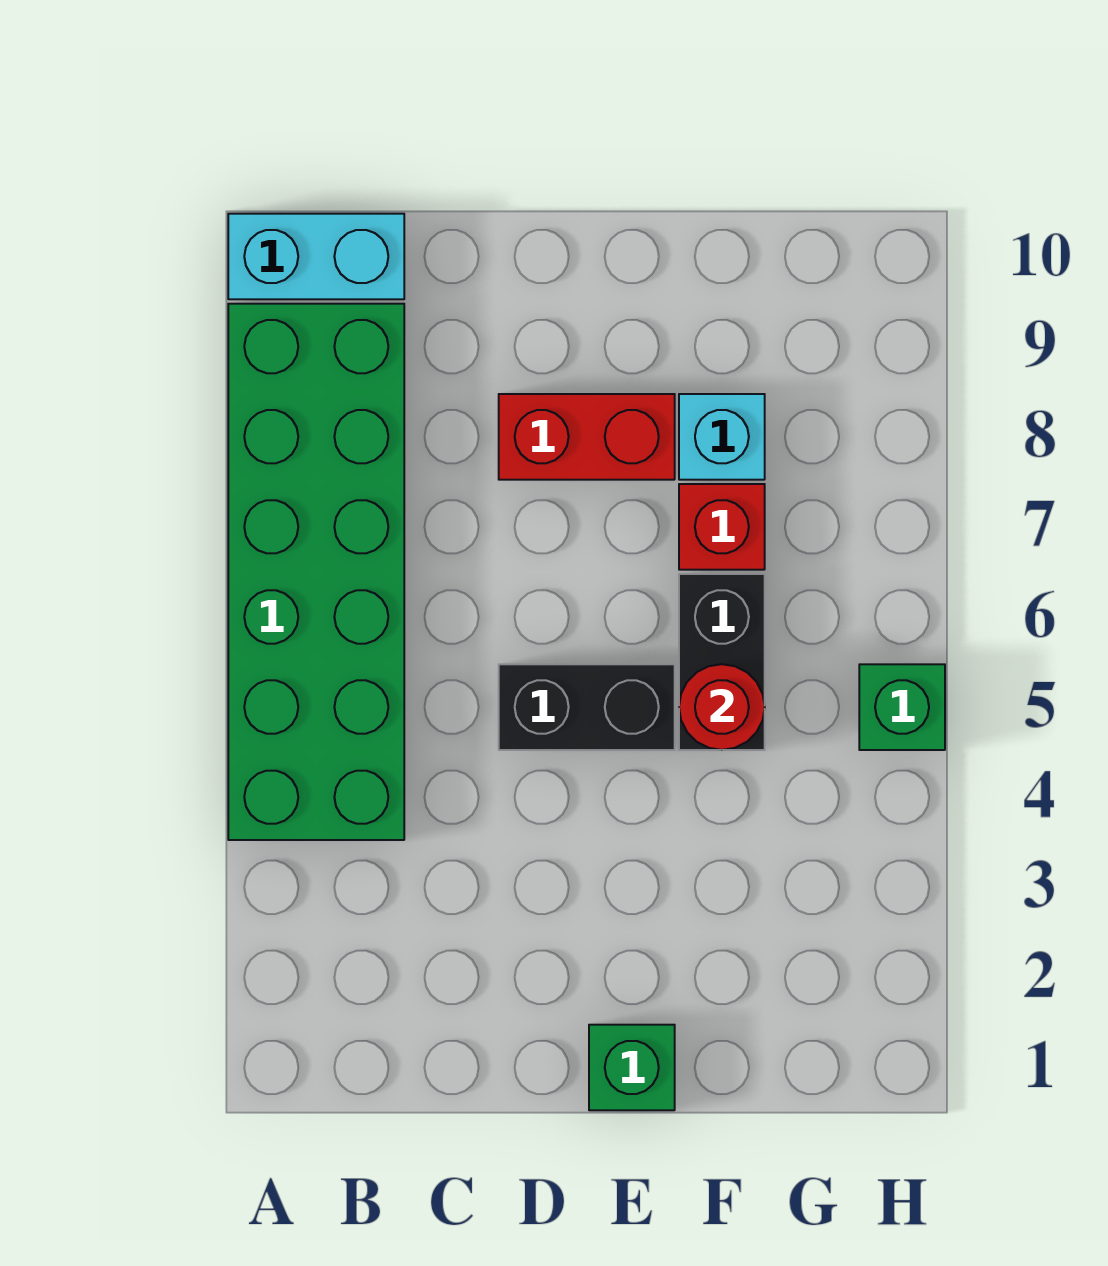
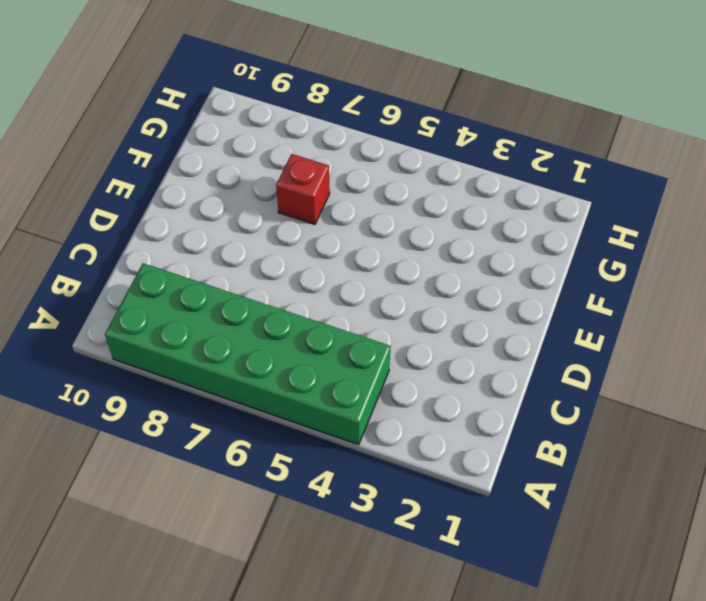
none -> cyan brick A10:B10 level 1
none -> black brick D5:E5 level 1

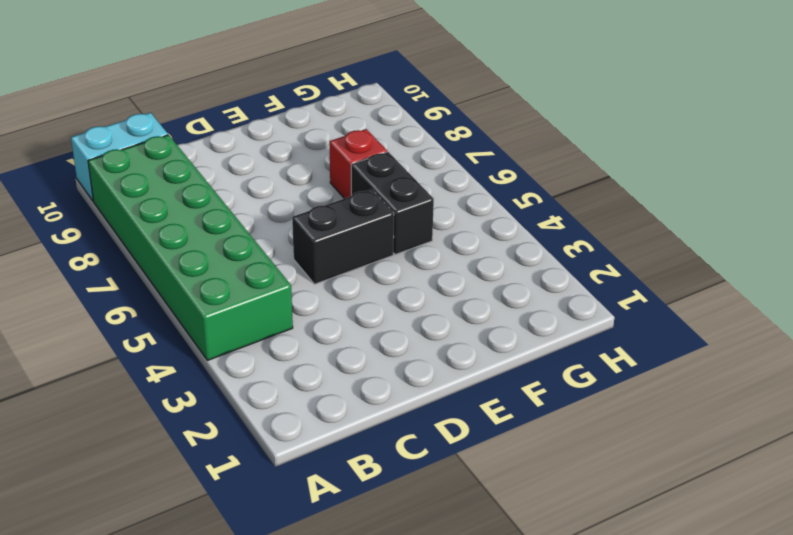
none -> red brick D8:E8 level 1
none -> green brick E1 level 1

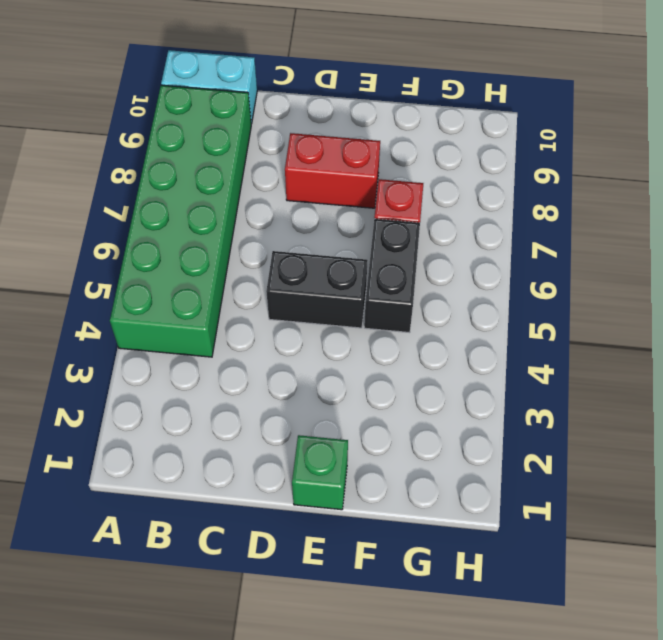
none -> cyan brick F8 level 1
none -> green brick H5 level 1

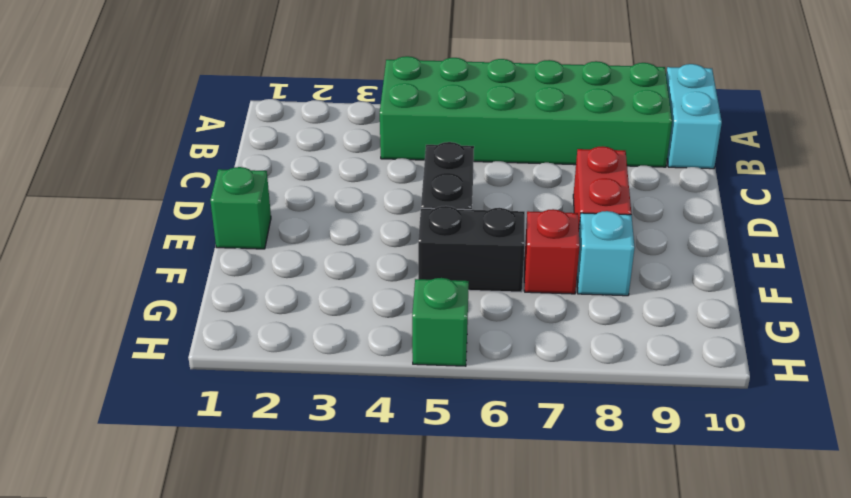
none -> red round brick F5 level 2

